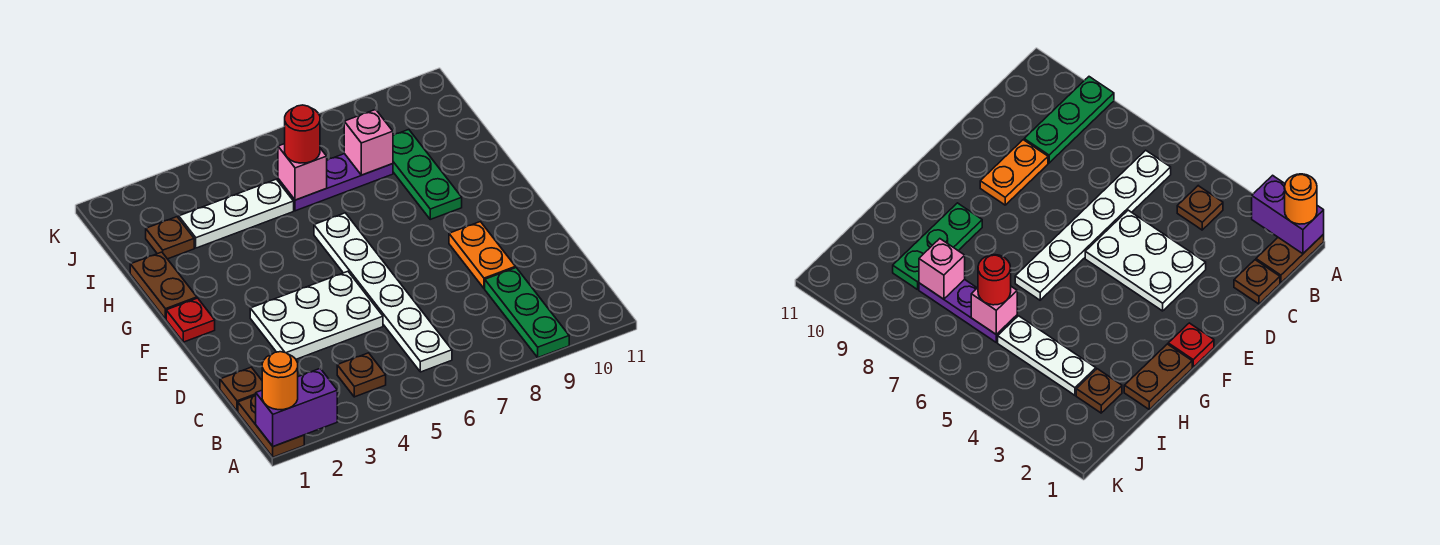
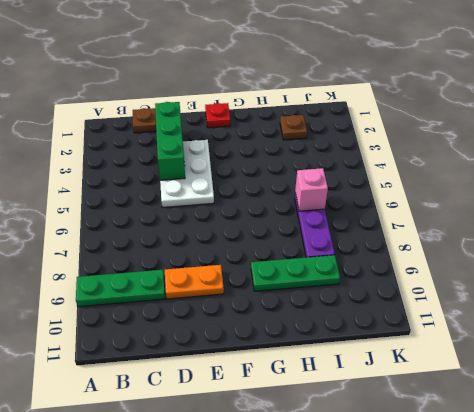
green brick D2:D4 level 2 -> none
none -> brown plate A1:B1 level 1
none -> brown plate B4 level 1
none -> white plate B6:G6 level 1

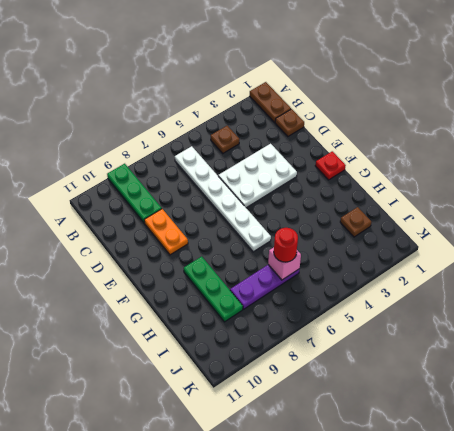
none -> brown plate G1:H1 level 1
none -> white plate I3:I5 level 1
none -> purple brick A1:A2 level 2

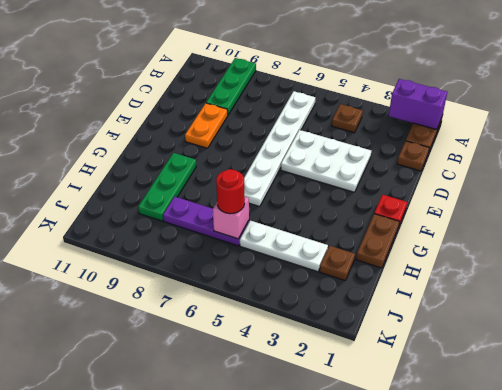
none -> pink brick I8 level 2
none -> orange round brick A1 level 3

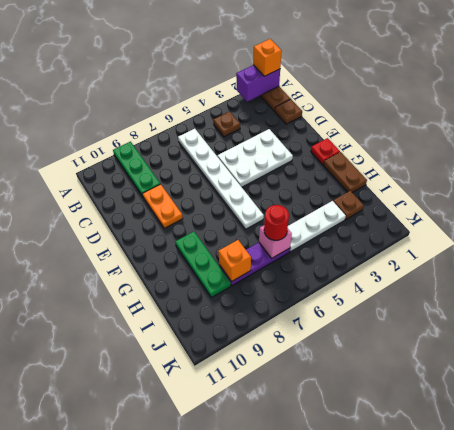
orange brick A1 level 3 -> orange round brick A1 level 3
orange brick I8 level 2 -> pink brick I8 level 2

